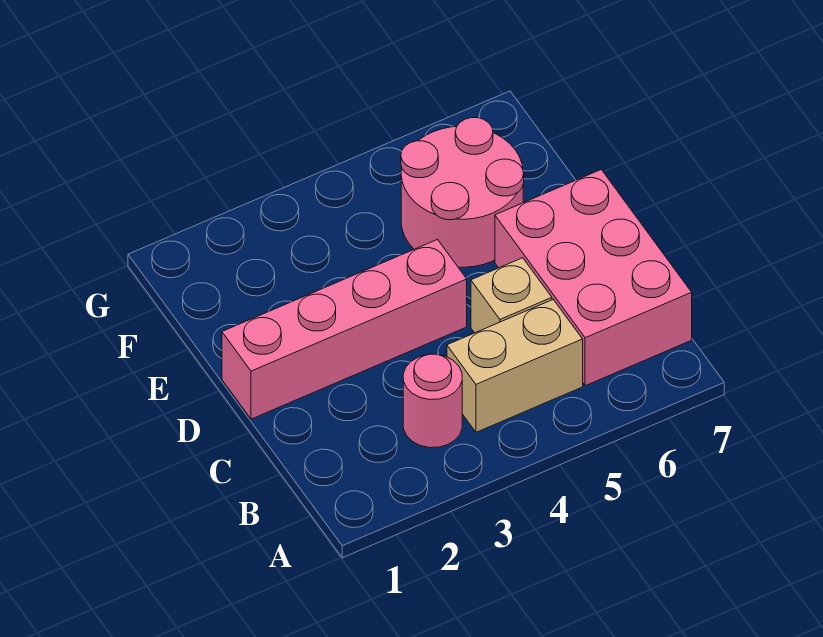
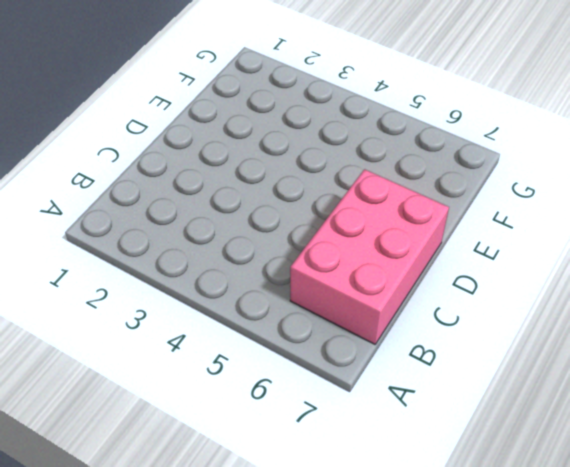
none -> pink round brick B3 level 1
none -> tan brick B4:B5 level 1

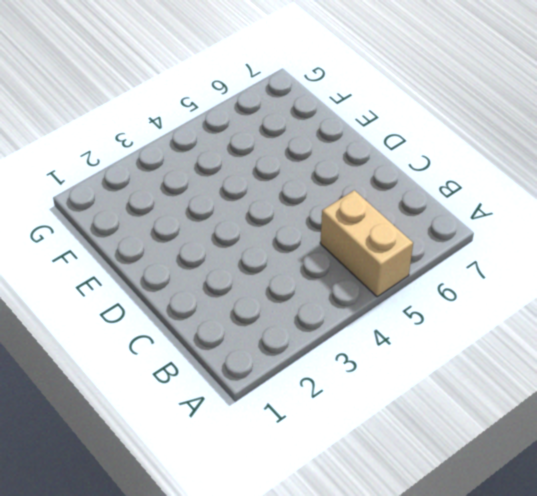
tan brick A5:B5 level 1 -> tan brick B4:B5 level 1
none -> pink round brick B3 level 1
none -> pink brick B6:D7 level 1

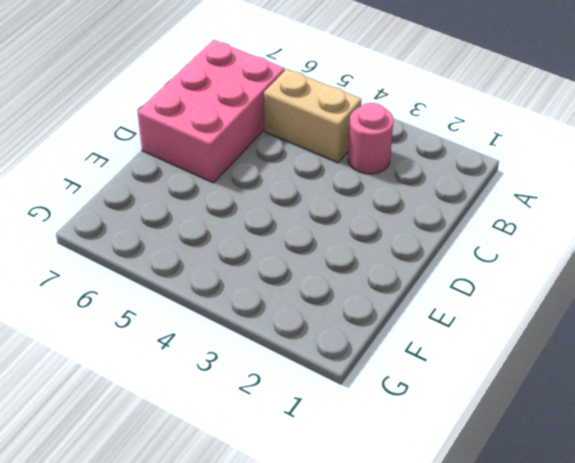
none -> tan brick C5 level 1
none -> pink brick D1:D4 level 1

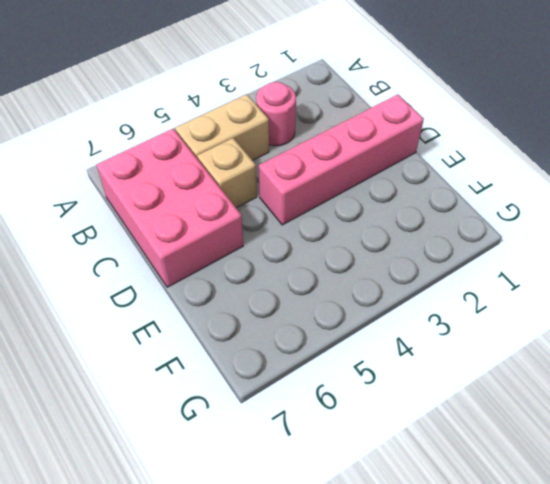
none -> pink round brick E5:F6 level 1

